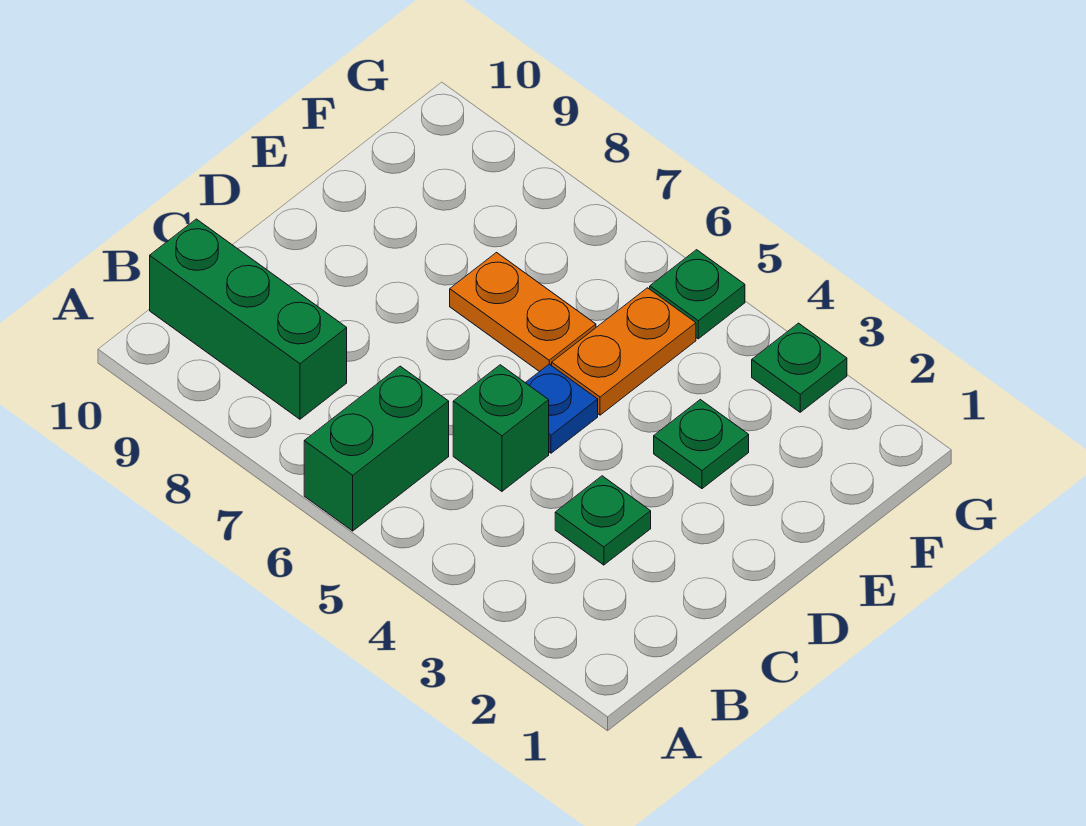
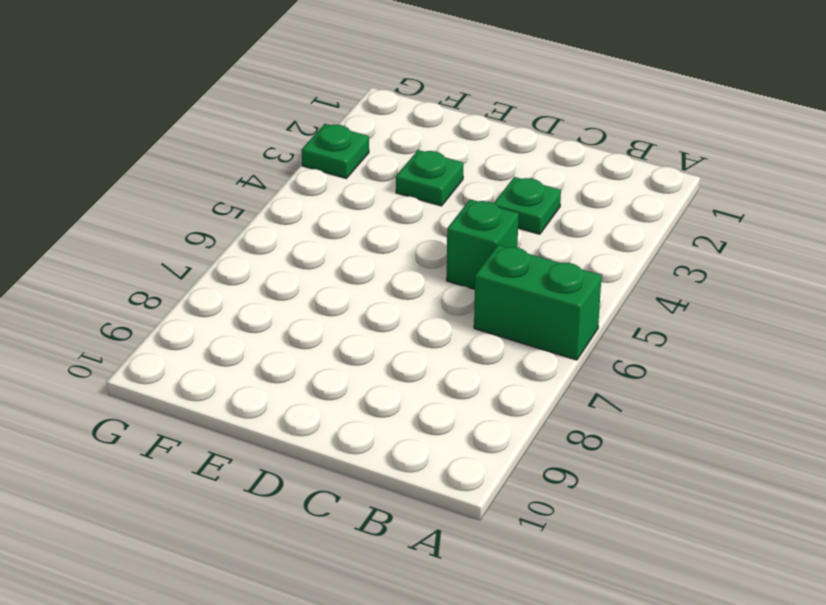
none -> green brick B8:B10 level 1
none -> blue plate D5 level 1

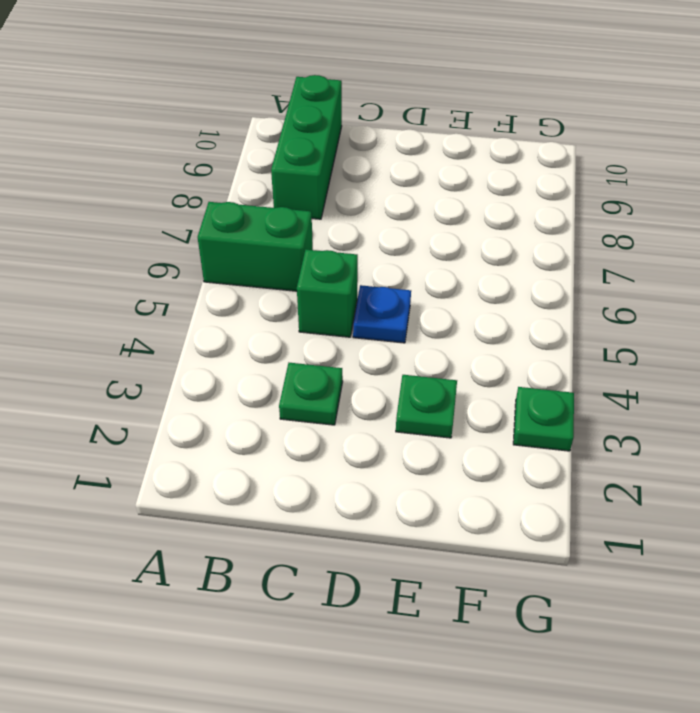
none -> orange plate E5:F5 level 1
none -> orange plate E6:E7 level 1

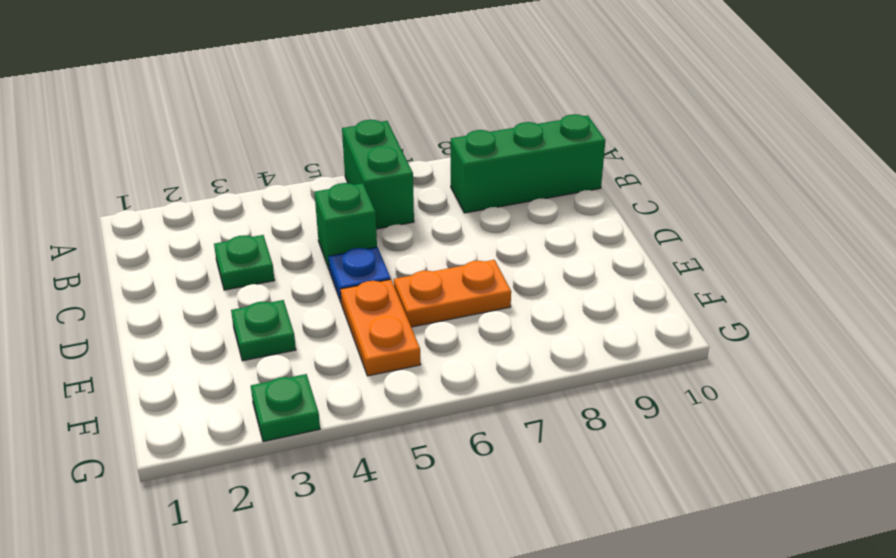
none -> green plate G5 level 1

